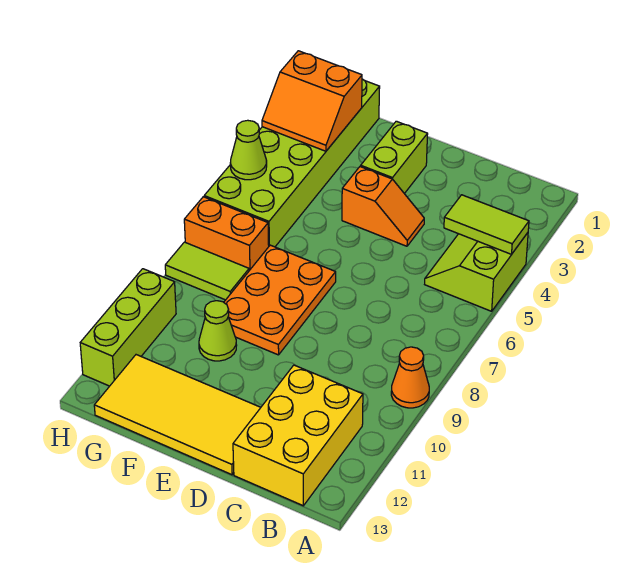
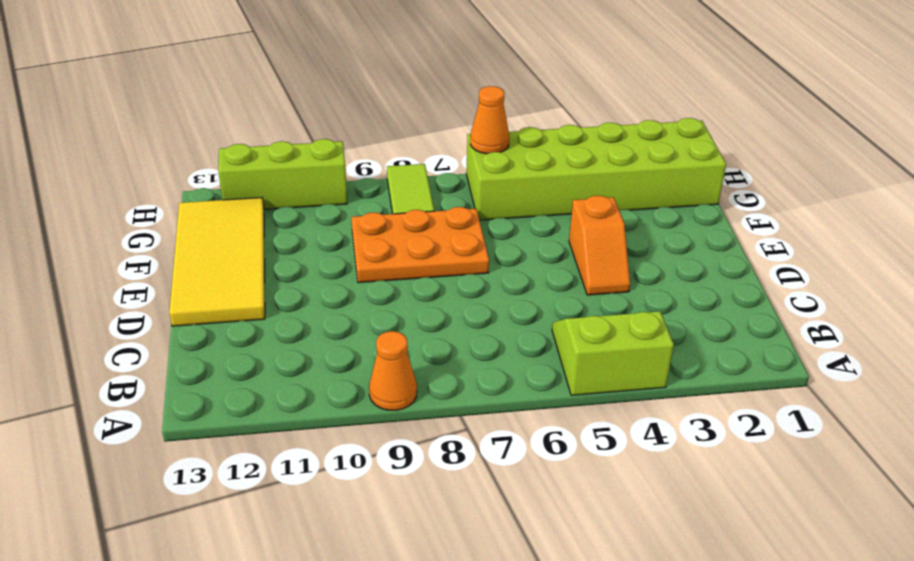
orange cone H6 level 2 -> none
none -> yellow brick B11:C13 level 1
none -> lime brick E2:E3 level 1
none -> lime cone F10 level 1

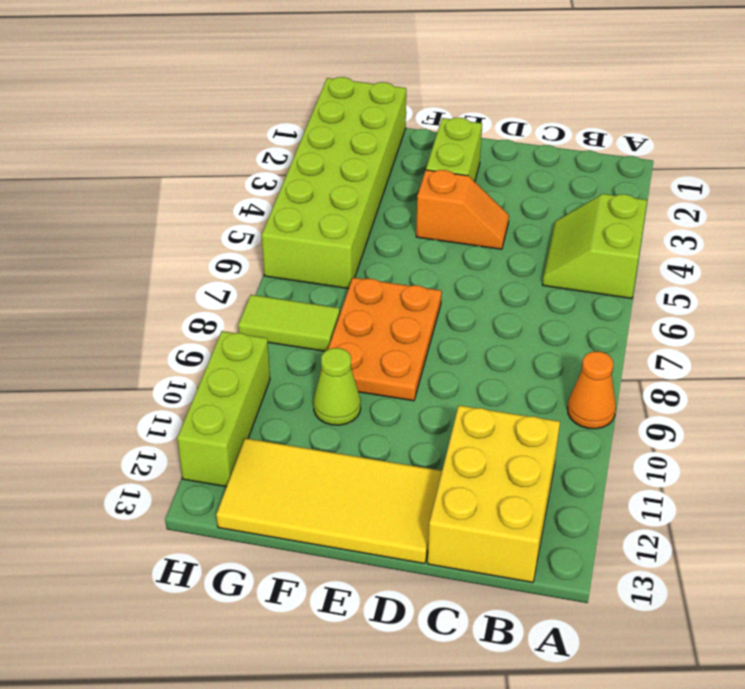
none -> orange brick G7:H7 level 1
none -> lime tile A4:B4 level 2
none -> orange slope G2:H3 level 2 top 2

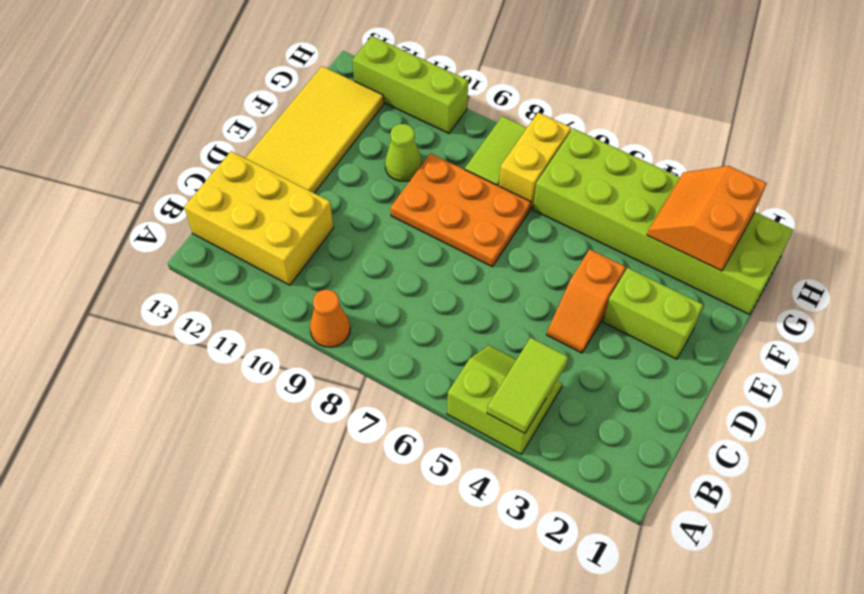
yellow brick G7:H7 level 1 -> orange brick G7:H7 level 1
none -> lime cone H5 level 2

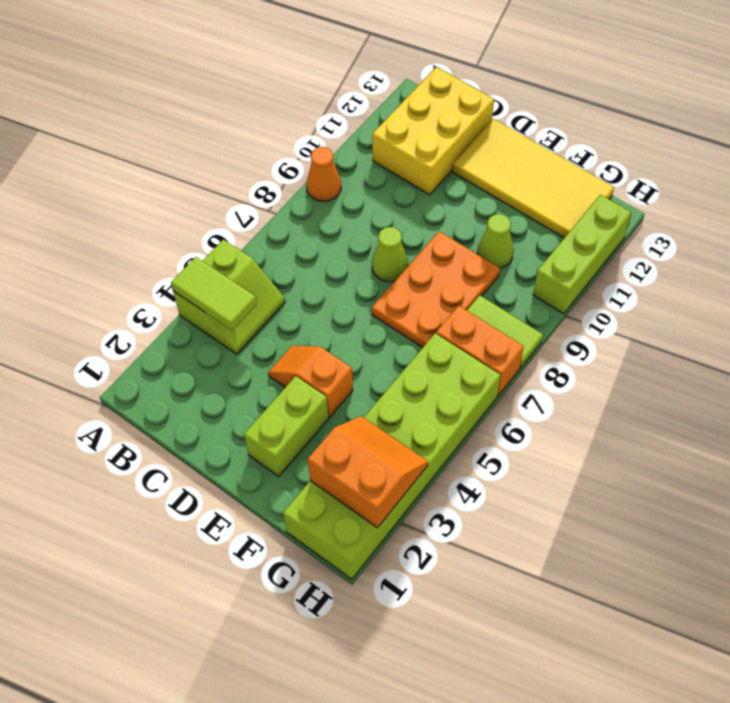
lime cone D8 level 1 -> lime cone H5 level 2

